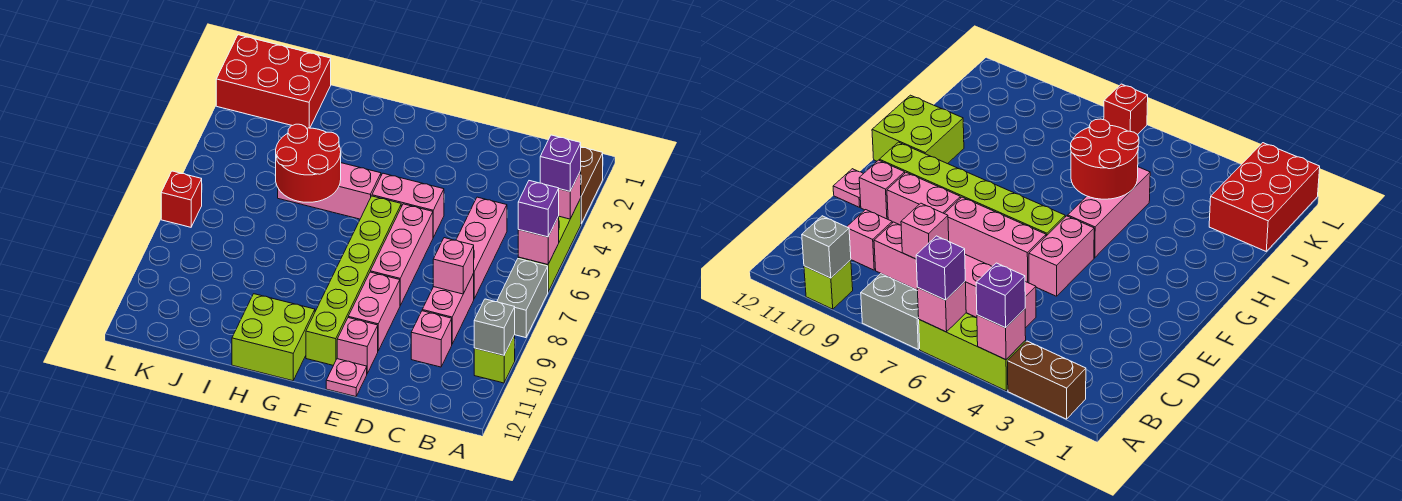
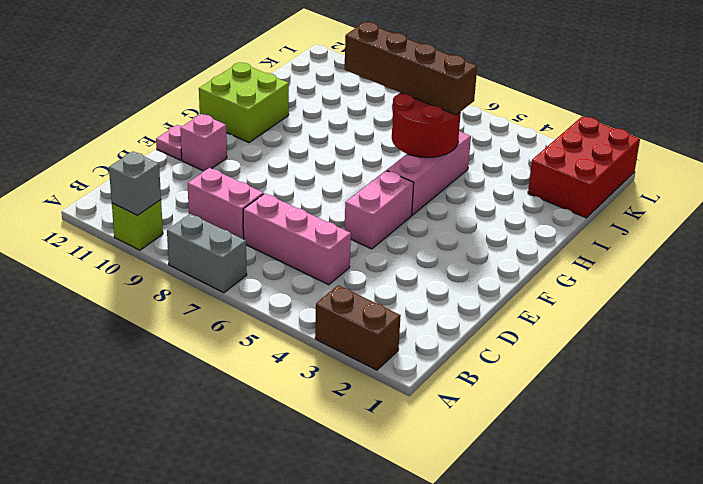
brown brick I5:I8 level 3 -> none
none -> lime brick A4:A6 level 1
none -> pink brick C10 level 1
none -> pink brick E6:E8 level 1

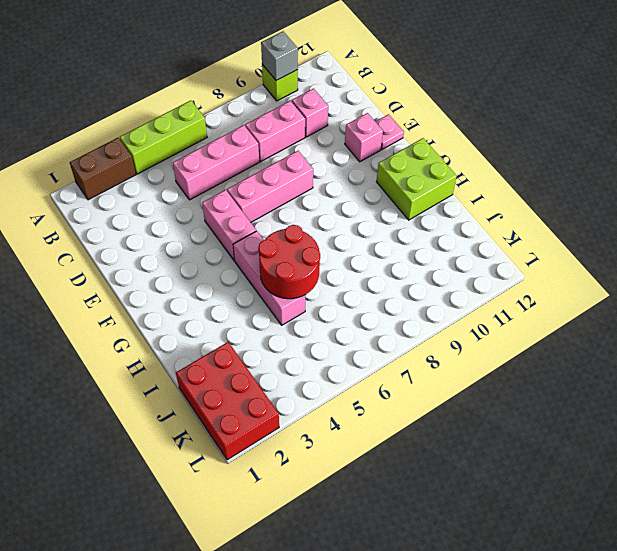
none -> grey brick A7:A8 level 1
none -> pink brick E9:E10 level 1
none -> lime brick F6:F11 level 1

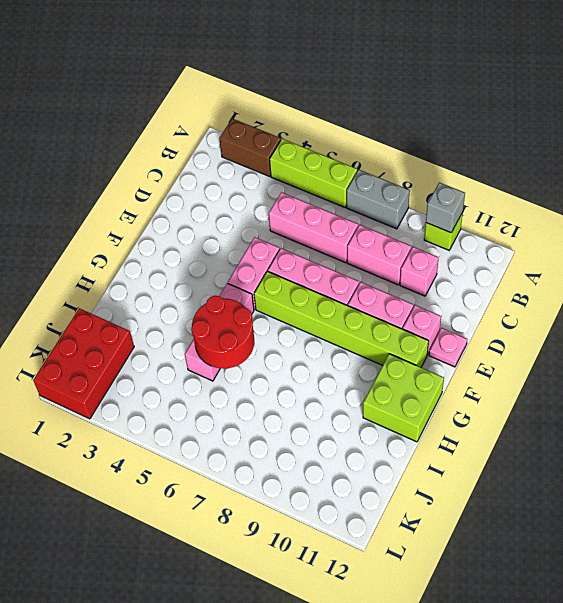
none -> red brick L7 level 1
none -> pink brick A4 level 2
none -> pink brick A6 level 2

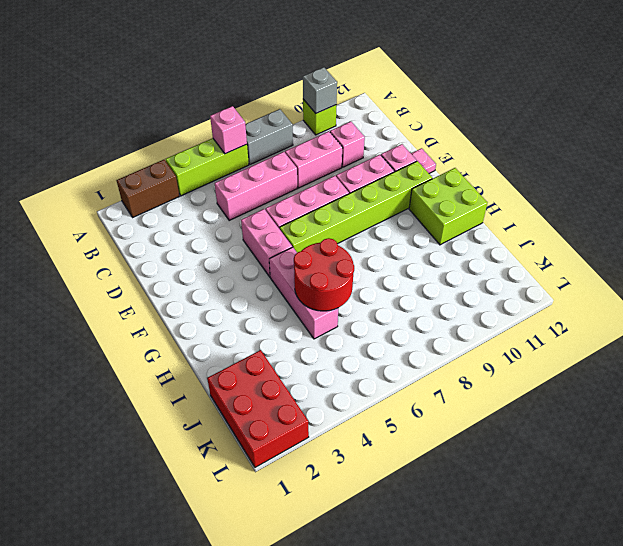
none -> red brick L7 level 1
none -> pink brick A4 level 2
none -> pink brick C8 level 2

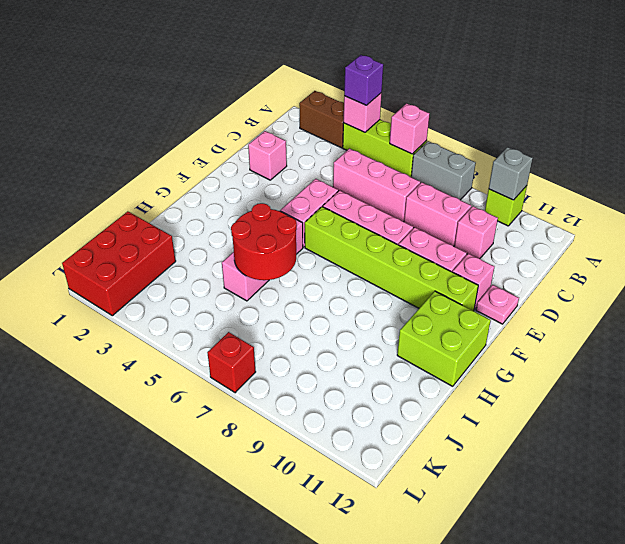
pink brick D2 level 1 -> pink brick C8 level 2
none -> purple brick A6 level 3

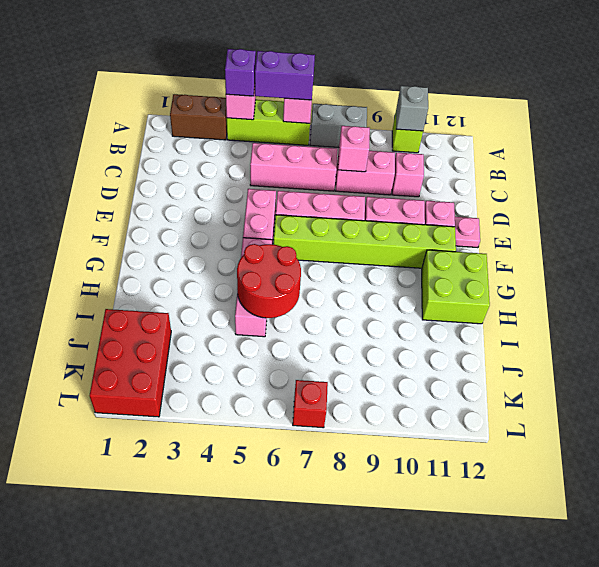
purple brick A5:A6 level 3 -> purple brick A6 level 3

